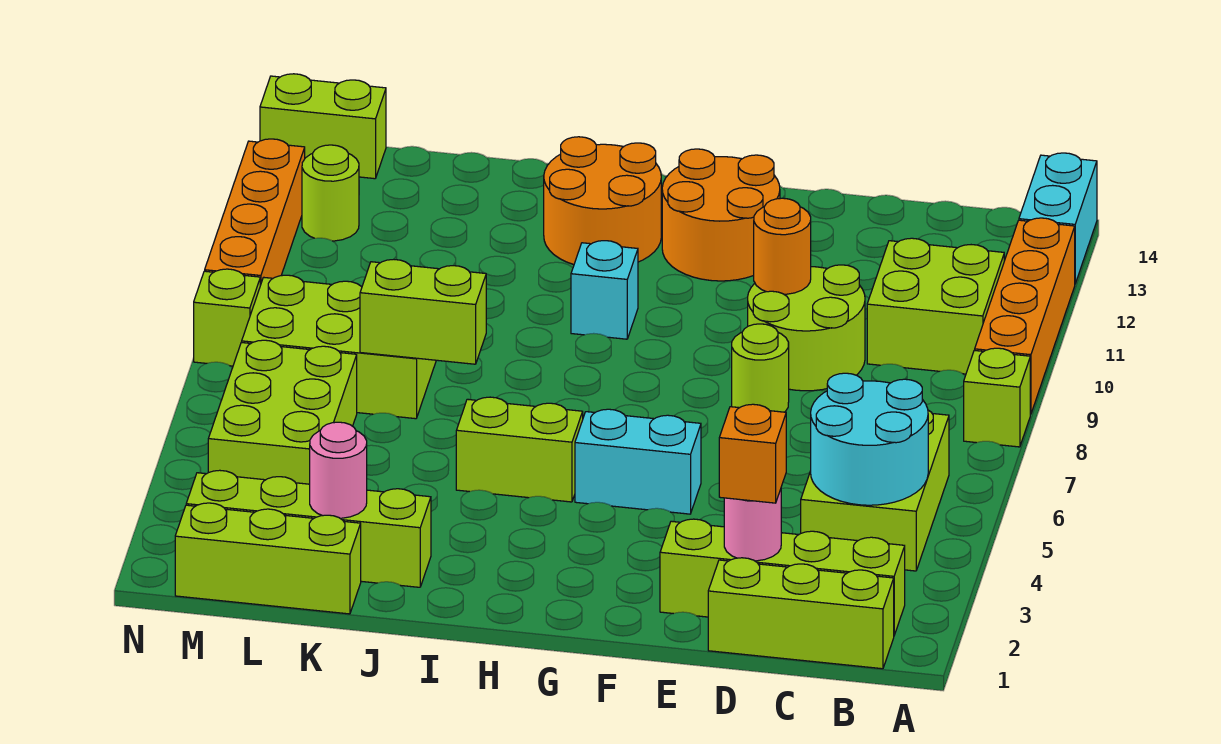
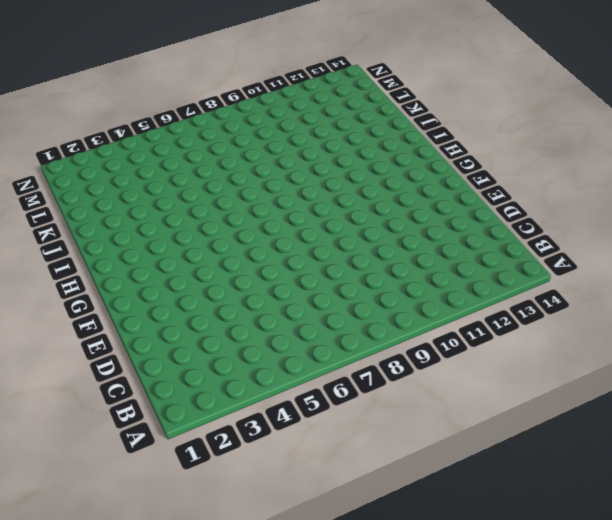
none -> lime brick A8 level 1
none -> orange brick A9:A12 level 1
none -> cyan brick A13:A14 level 1

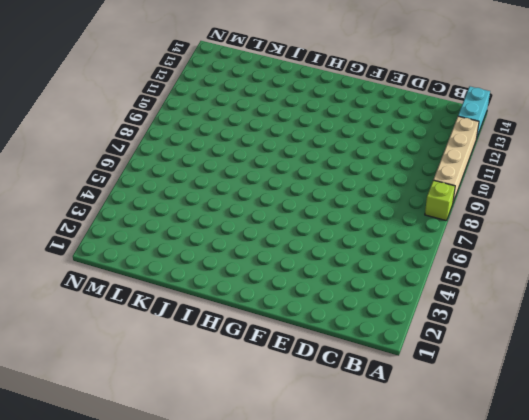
tan brick A9:A12 level 1 -> orange brick A9:A12 level 1
none -> lime brick B1:D1 level 1
none -> lime brick B2:E2 level 1
none -> lime brick B4:C6 level 1

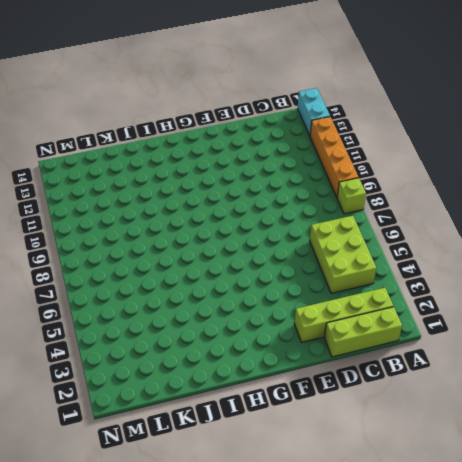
none -> lime brick B10:C11 level 1
none -> lime round brick D9:E10 level 1
none -> lime round brick E8 level 1

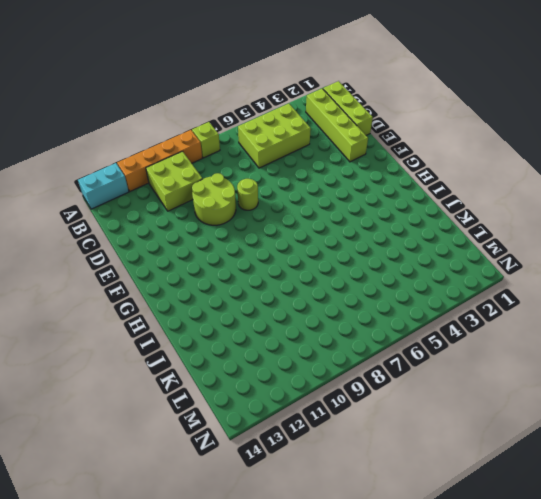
none -> cyan brick F5:G5 level 1
none -> orange round brick F12:G13 level 1
none -> lime brick H5:I5 level 1

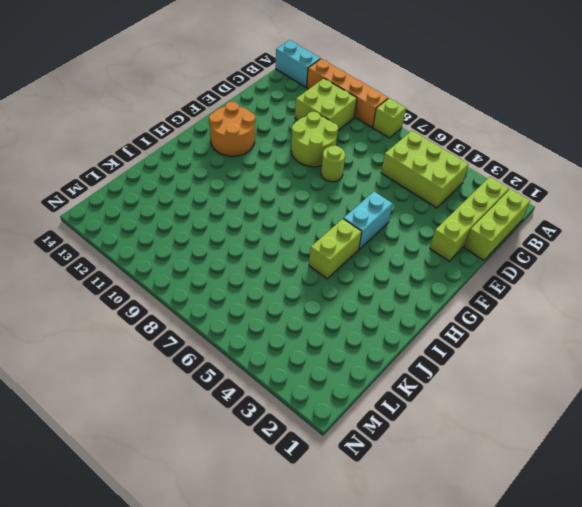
none -> cyan brick H10 level 1
none -> orange round brick H12:I13 level 1
none -> lime brick J2:M2 level 1

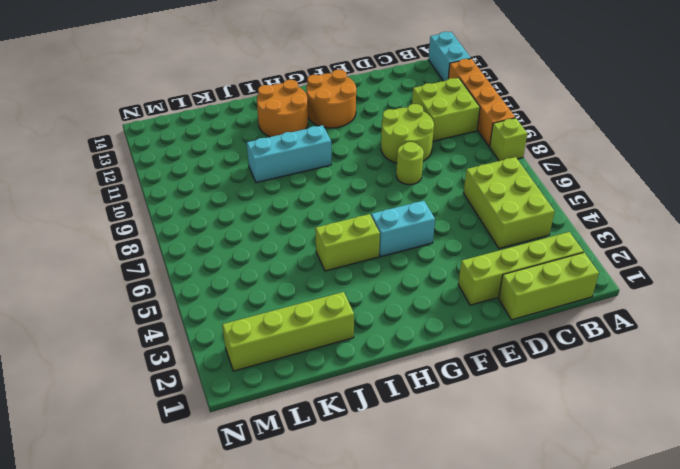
cyan brick H10:J10 level 1 -> cyan brick H10 level 1
none -> lime brick K1:M1 level 1
none -> lime brick K7:M8 level 1
none -> lime brick L4:M6 level 1

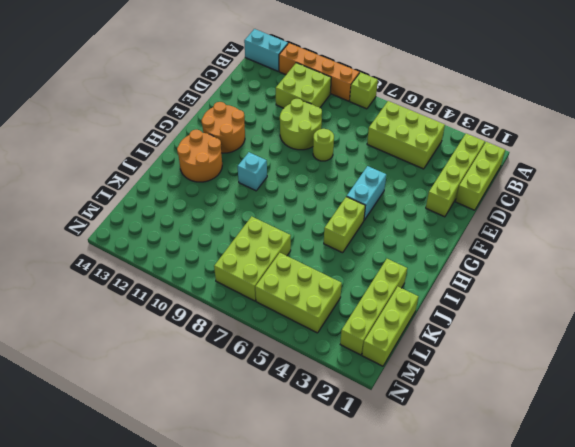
none -> lime round brick M12 level 1
none -> lime brick M14:N14 level 1
none -> lime brick N8 level 1

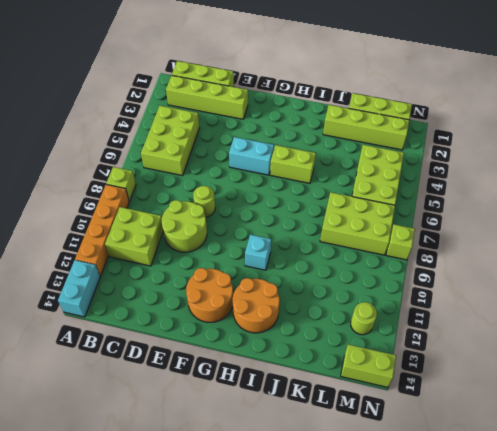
none -> orange brick N9:N12 level 1
none -> cyan round brick B4:C5 level 2
none -> pink round brick D2 level 2

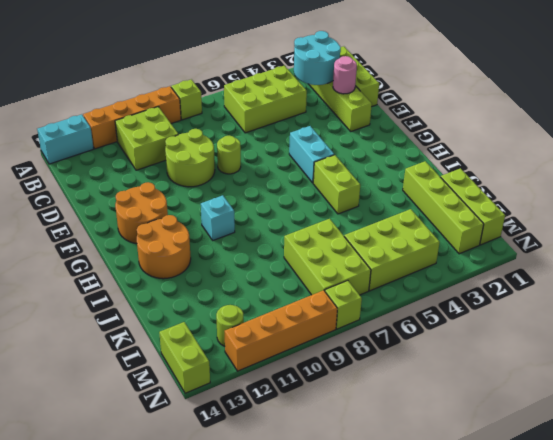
cyan round brick B2:C3 level 2 -> cyan round brick B4:C5 level 2
none -> orange round brick E10 level 2
none -> lime brick J7:K7 level 2
none -> pink round brick K2 level 2

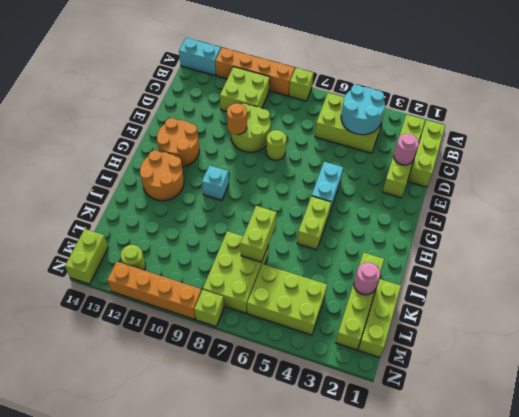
none -> orange brick D2 level 3

